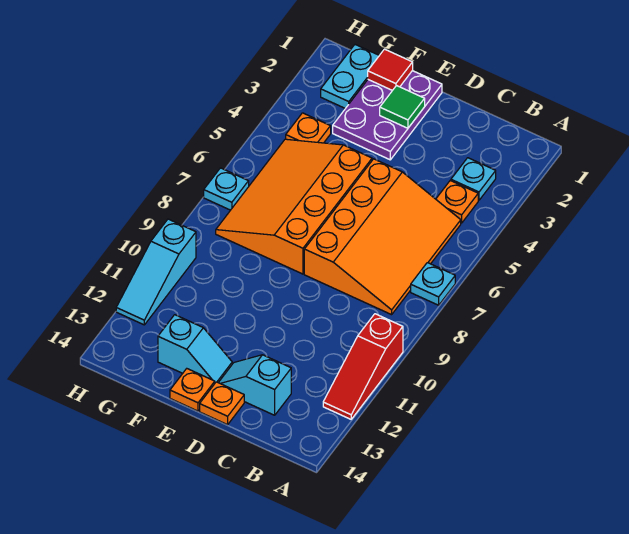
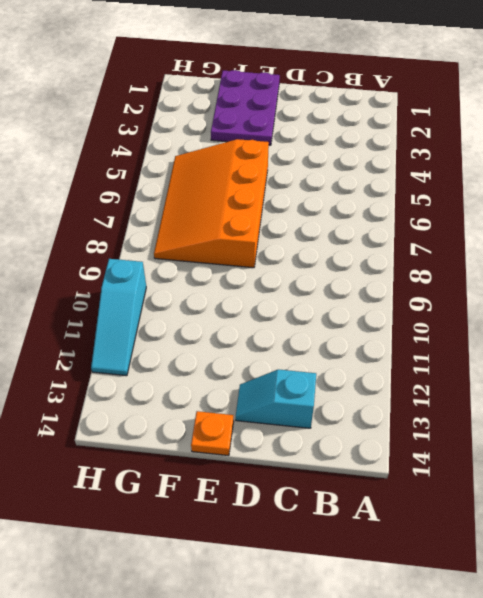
none -> cyan plate A7 level 1
none -> red slope A10:A12 level 1 top 10
none -> cyan plate B3 level 1

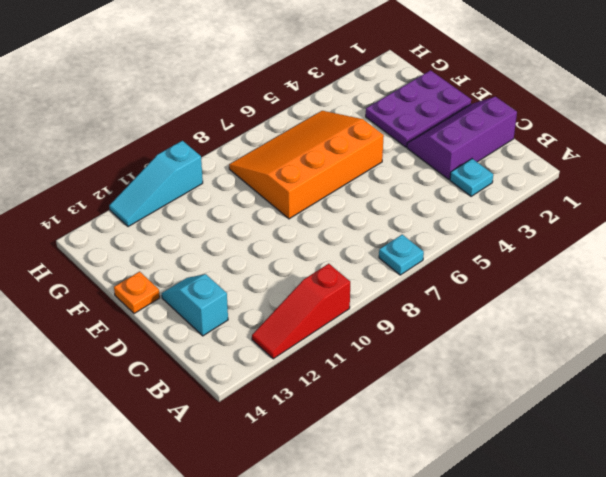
purple slope C1:D3 level 1 top C -> none
none -> orange plate B4 level 1
none -> orange slope B5:D8 level 1 top D
none -> orange plate D14 level 1

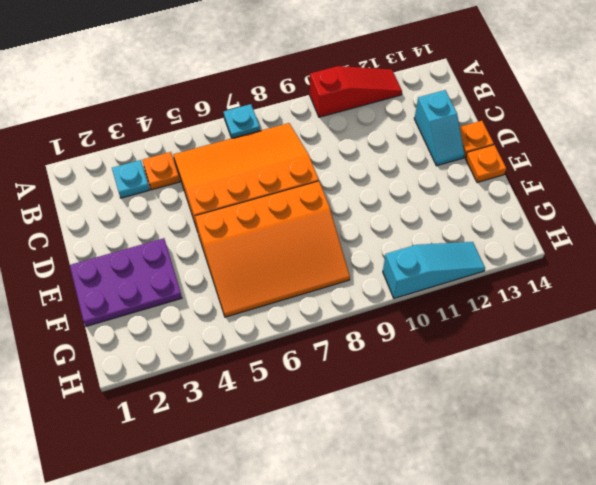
none -> cyan slope E13:F13 level 1 top F
none -> cyan plate G1:G2 level 1
none -> orange plate G4 level 1

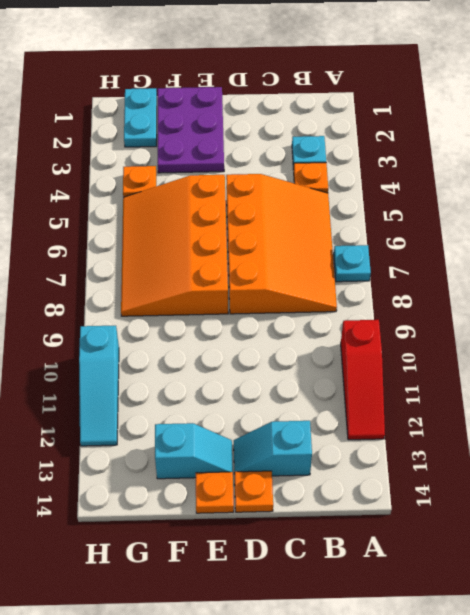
none -> cyan plate H7 level 1
none -> green tile E2 level 2
none -> red tile F1 level 2

